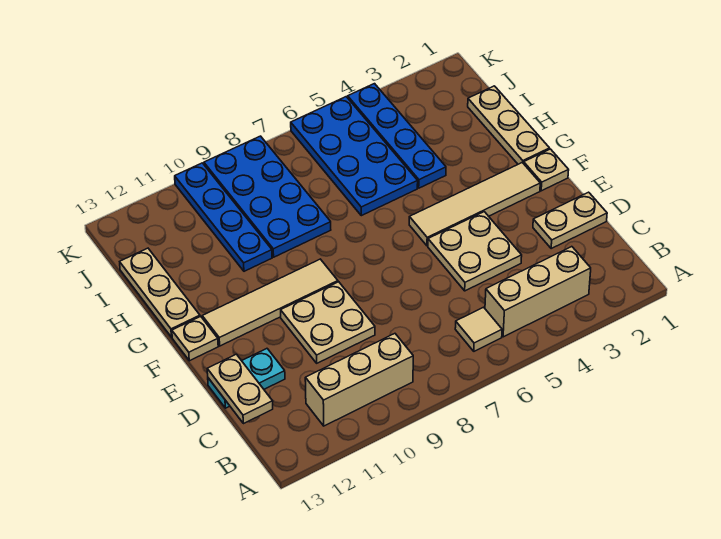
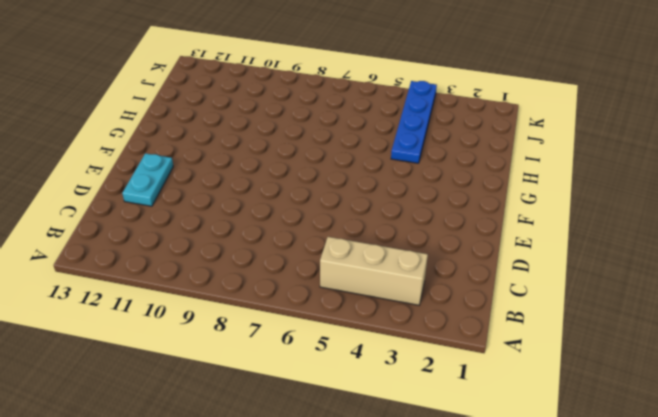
cyan plate D12:E12 level 1 -> cyan plate D12:D13 level 1
none -> tan tile B6 level 1
none -> tan brick B9:B11 level 1
none -> tan plate D1:D2 level 1

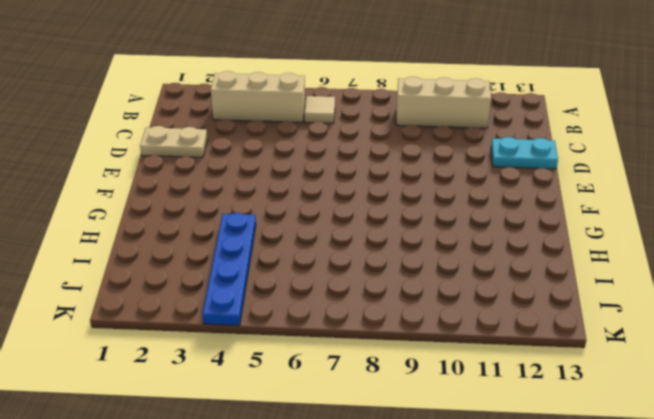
none -> tan plate D4:E5 level 1
none -> tan plate D9:E10 level 1
none -> tan plate F1 level 1

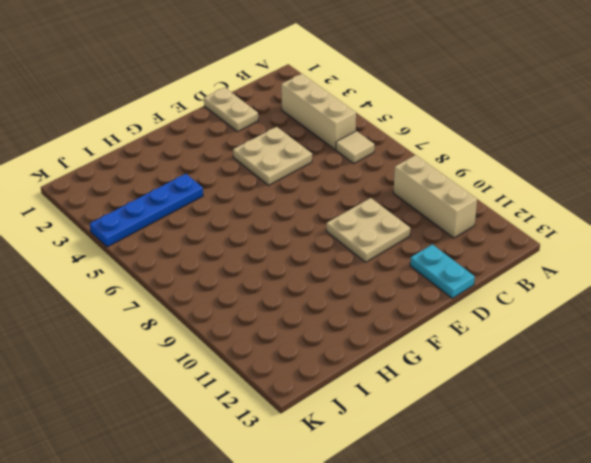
none -> tan plate F1 level 1
none -> tan tile F2:F5 level 1
none -> tan tile F9:F12 level 1

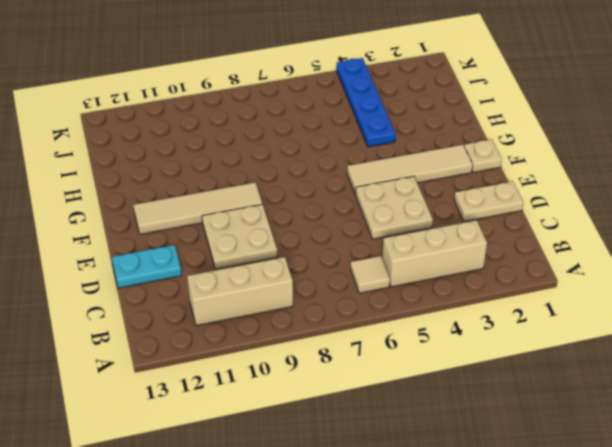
none -> tan plate F13 level 1
none -> tan plate G1:I1 level 1
none -> tan plate G13:I13 level 1

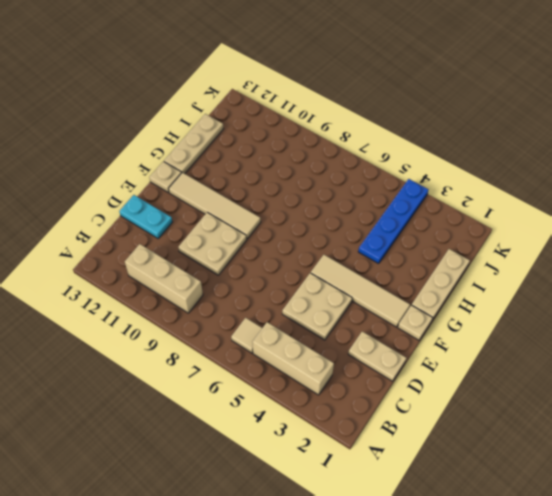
none -> blue plate H5:K6 level 1
none -> blue plate H8:K9 level 1
none -> blue plate H10:K10 level 1

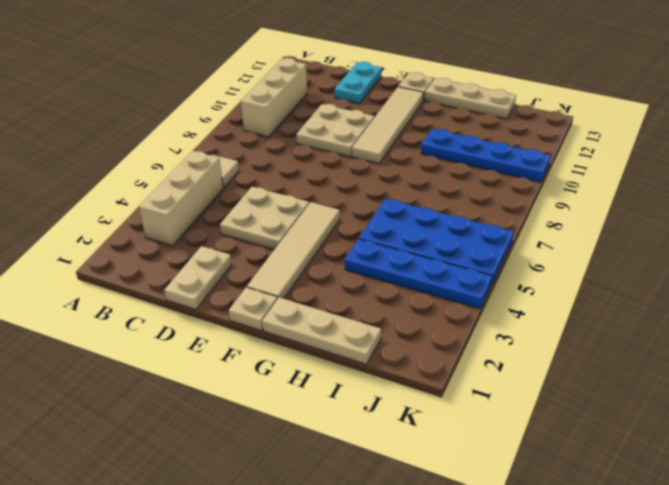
none -> blue plate H8:K9 level 1
none -> tan plate C13:D13 level 2

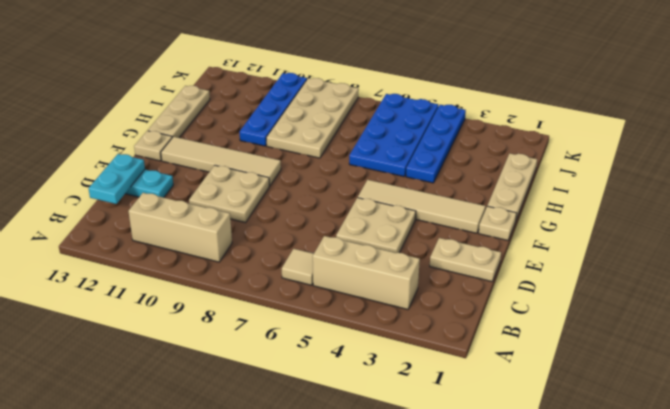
cyan plate C13:D13 level 2 -> tan plate C13:D13 level 2
tan plate H8:K9 level 1 -> blue plate H8:K9 level 1

